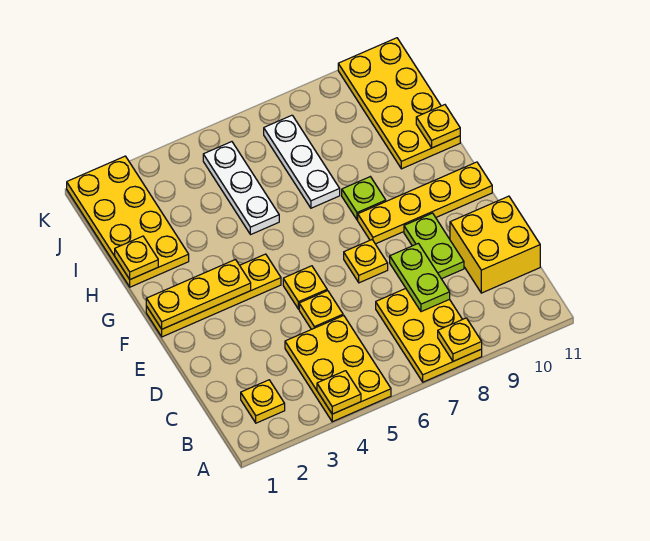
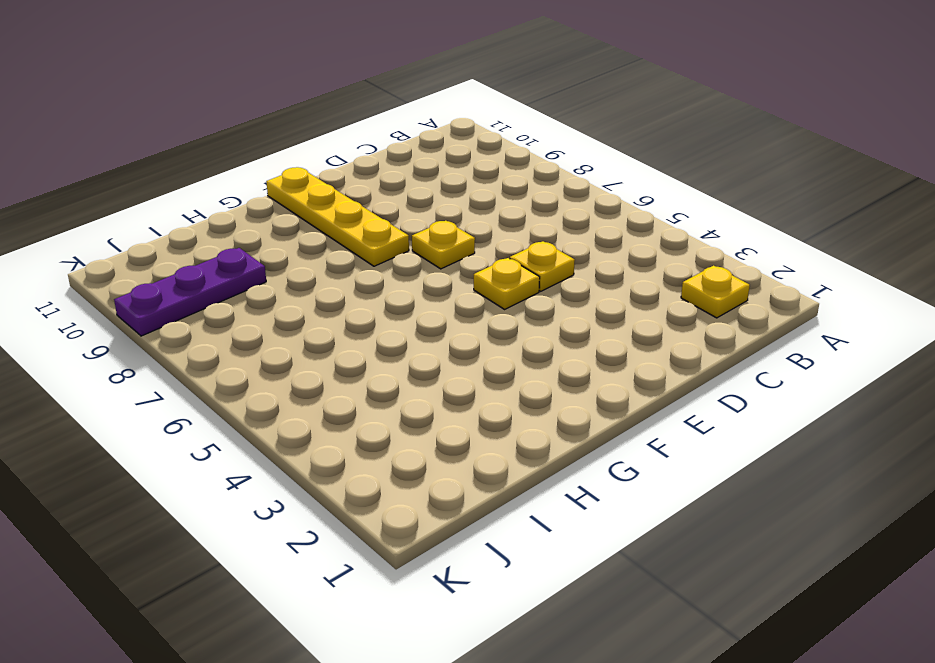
purple plate I9:K9 level 1 -> none
none -> yellow plate A4:C5 level 1
none -> yellow plate A7:C8 level 1
none -> yellow brick C10:D11 level 1

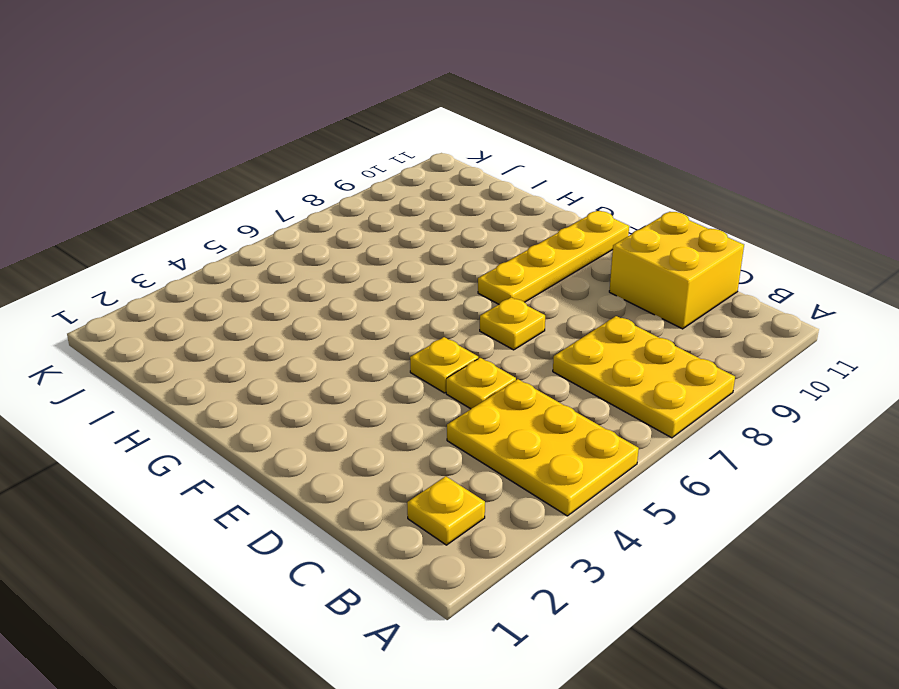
none -> lime plate D9:E9 level 1
none -> yellow plate F1:F4 level 1
none -> lime plate G8 level 1

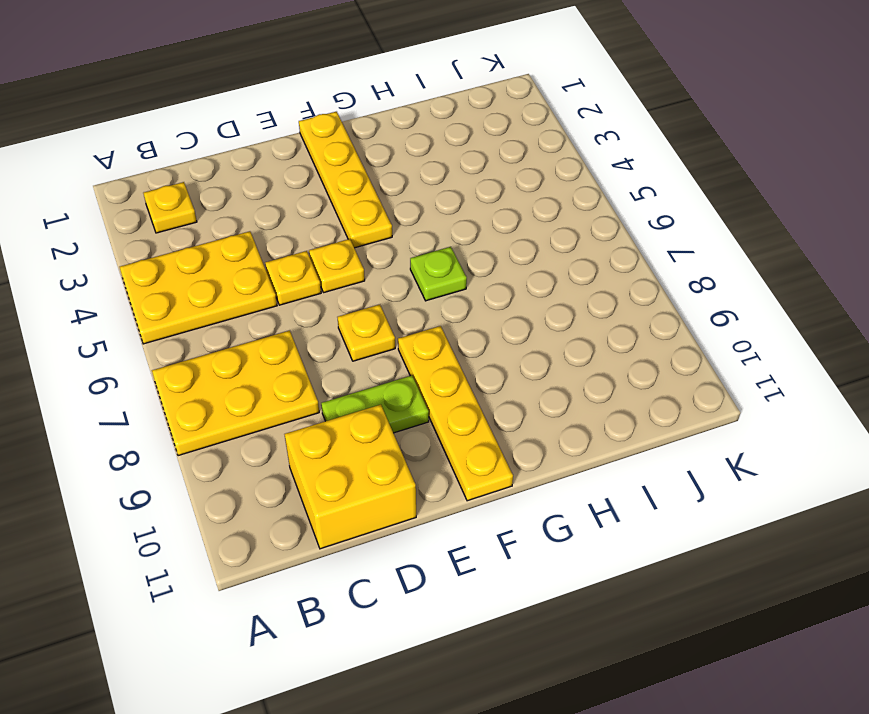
lime plate G6 level 1 -> lime plate G8 level 1
none -> yellow plate H1:K2 level 1
none -> white plate H5:J5 level 1
none -> white plate H7:J7 level 1

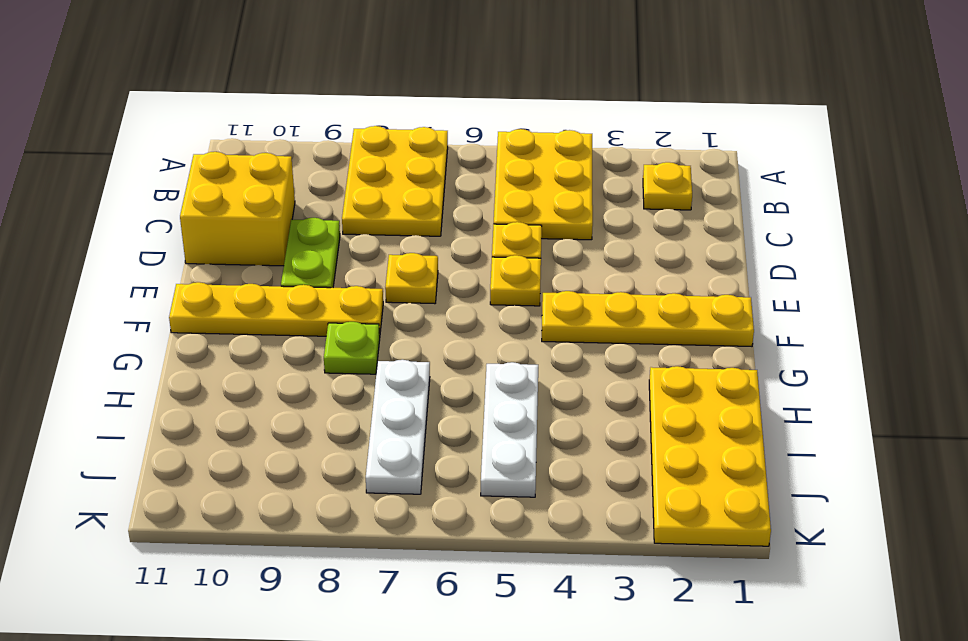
none -> yellow plate H10:K11 level 1
none -> yellow plate A4 level 2
none -> yellow plate A8 level 2

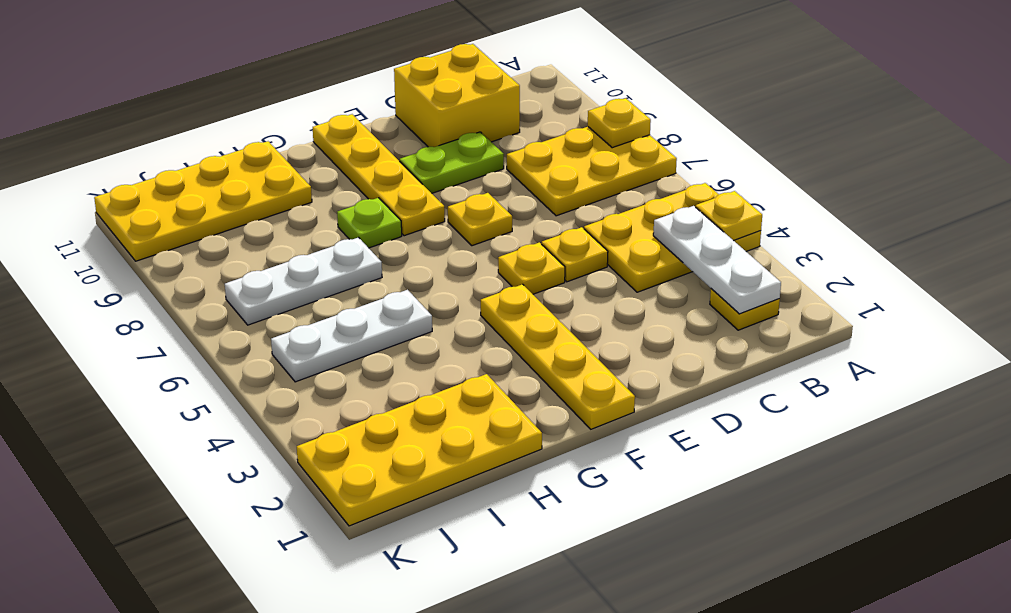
white plate B2:B4 level 2 -> none
none -> lime plate C8:D8 level 2
none -> yellow plate F1:F3 level 2
none -> yellow plate H1 level 2

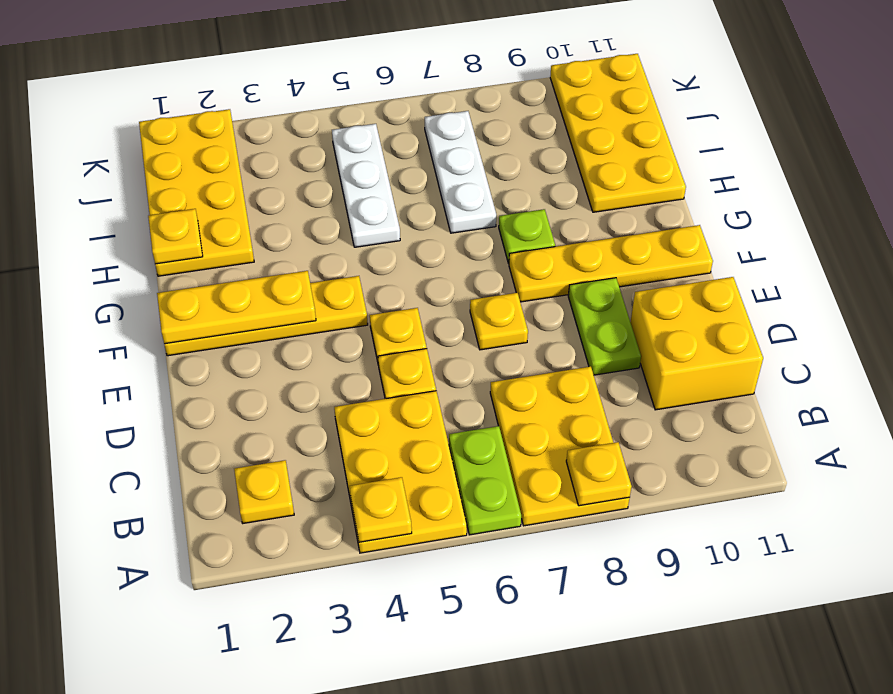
lime plate A6:B6 level 1 -> lime plate C8:D8 level 2
none -> yellow plate H11 level 2

